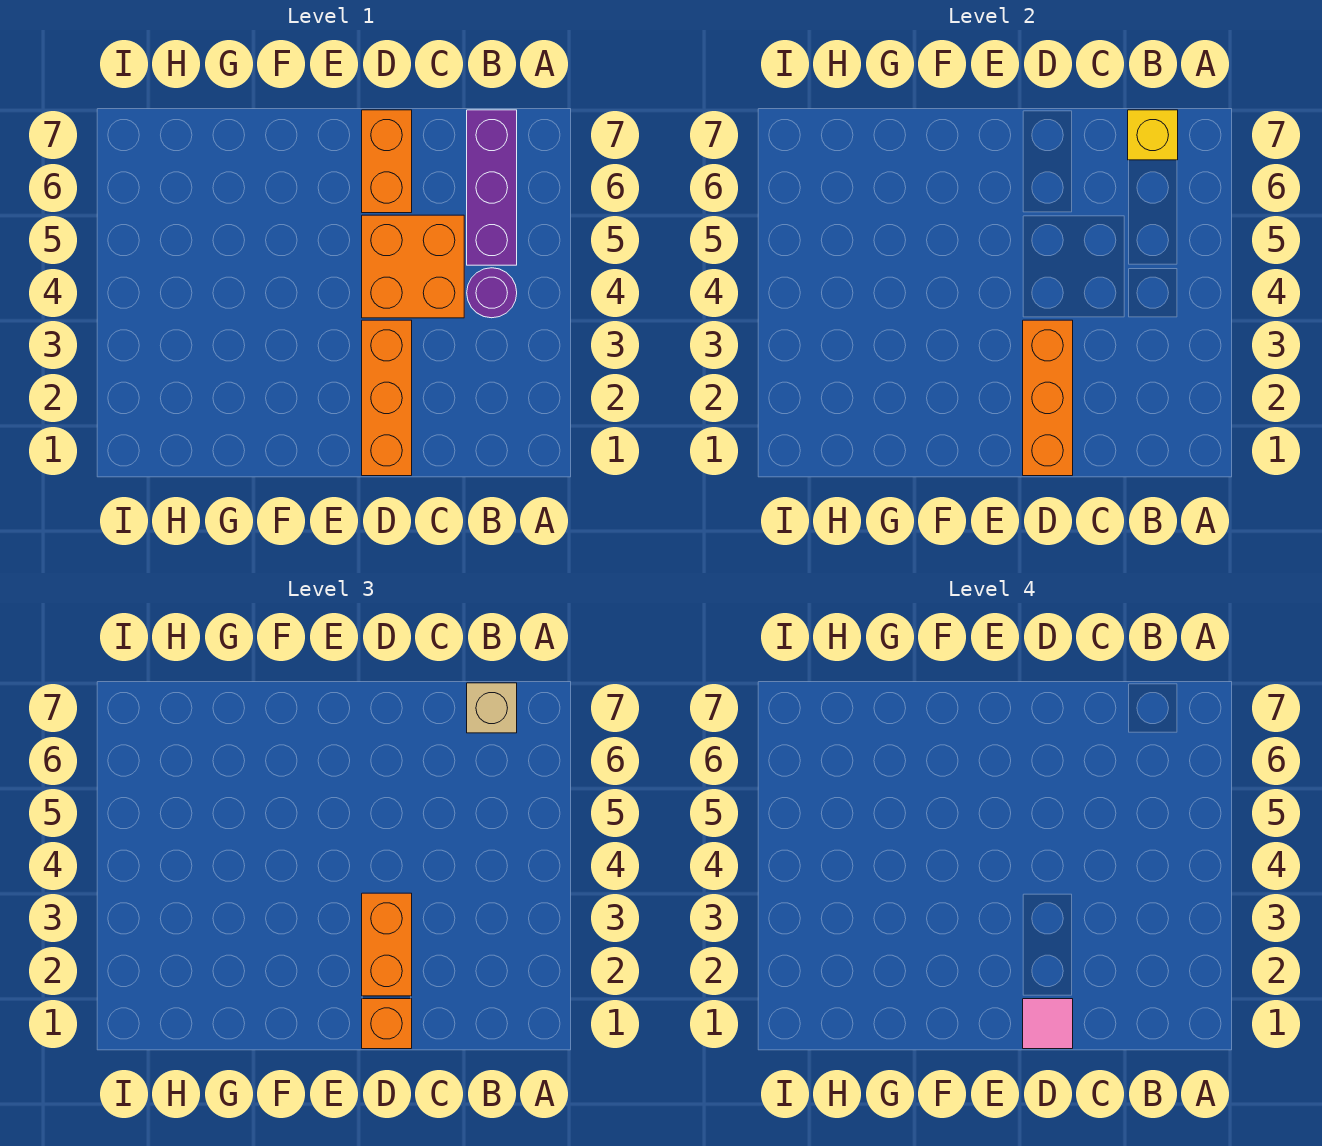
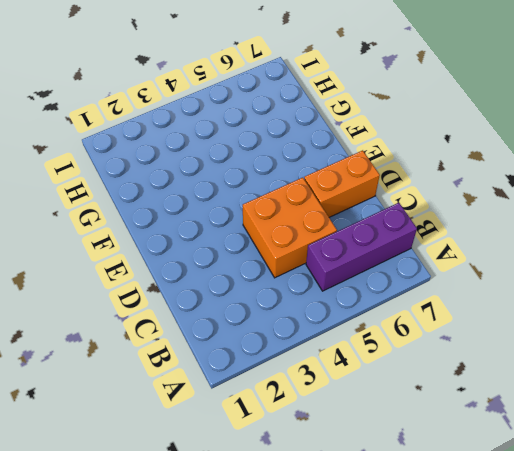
none -> purple round brick B4 level 1
none -> orange brick D1:D3 level 1

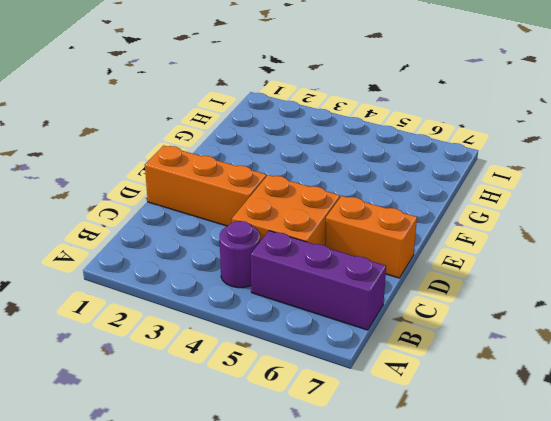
none -> yellow brick B7 level 2
none -> orange brick D1:D3 level 2

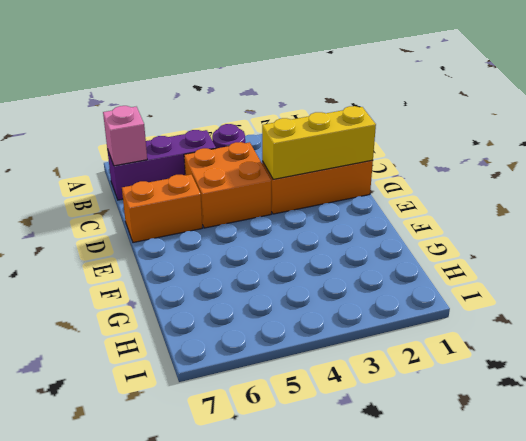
pink brick B7 level 2 -> yellow brick B7 level 2
yellow brick D1:D3 level 2 -> orange brick D1:D3 level 2
none -> tan brick B7 level 3
none -> orange brick D1 level 3

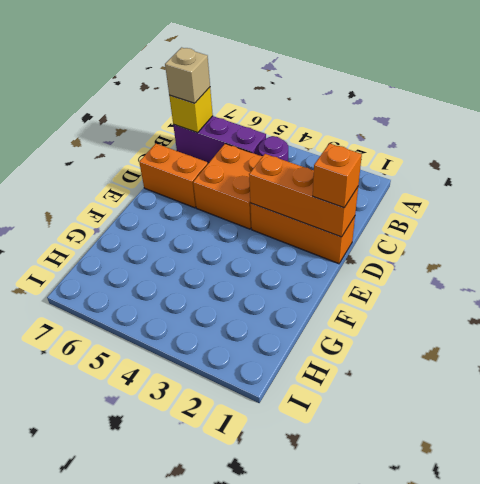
none -> orange brick D2:D3 level 3
none -> pink tile D1 level 4

